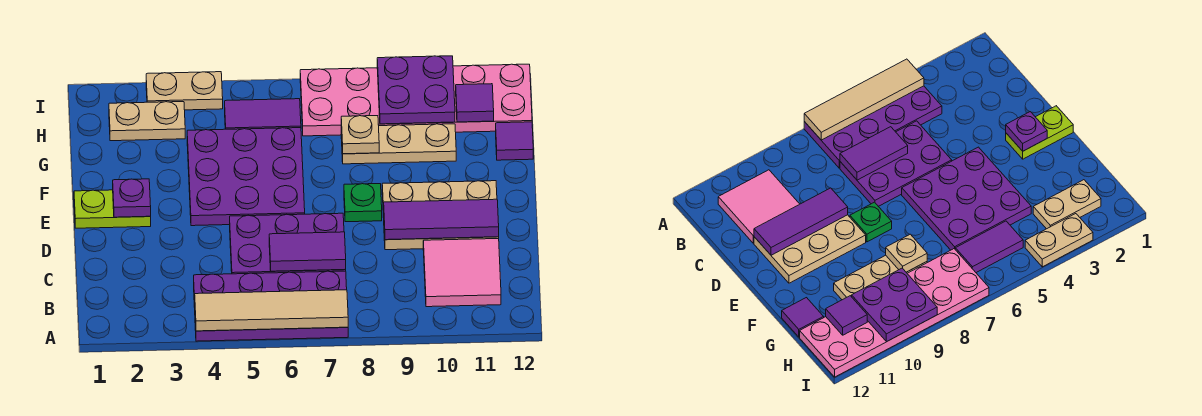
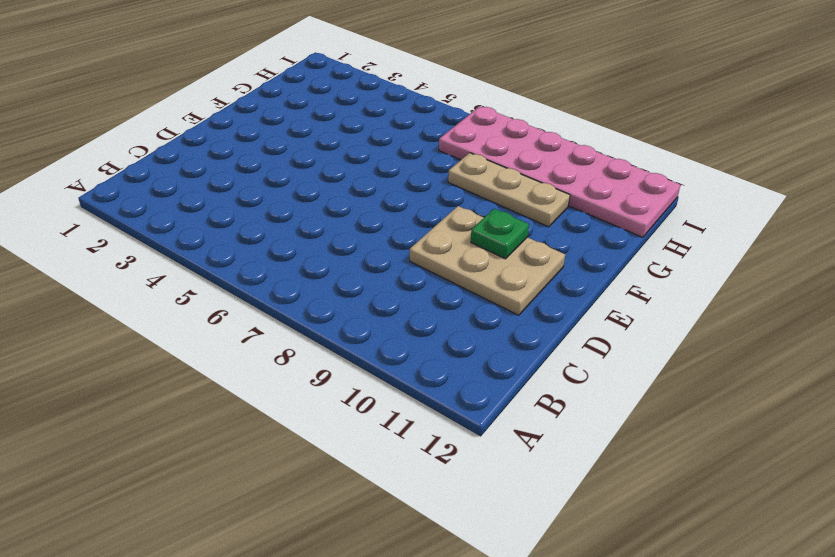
green plate E10 level 2 -> green plate E8 level 1
none -> purple plate A4:B7 level 1
none -> pink tile B10:C11 level 1
none -> purple plate C5:D7 level 1

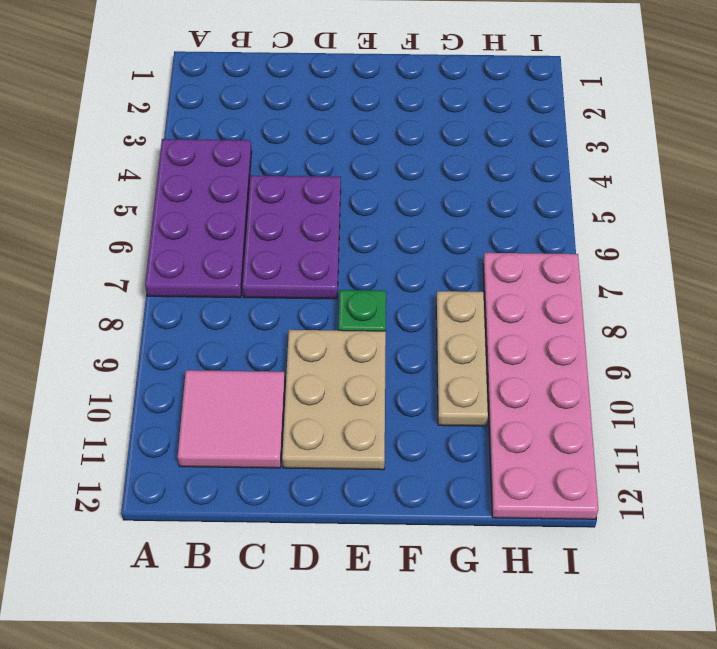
none -> lime plate E1:E2 level 1
none -> purple plate E4:G6 level 1
none -> purple tile G12 level 1

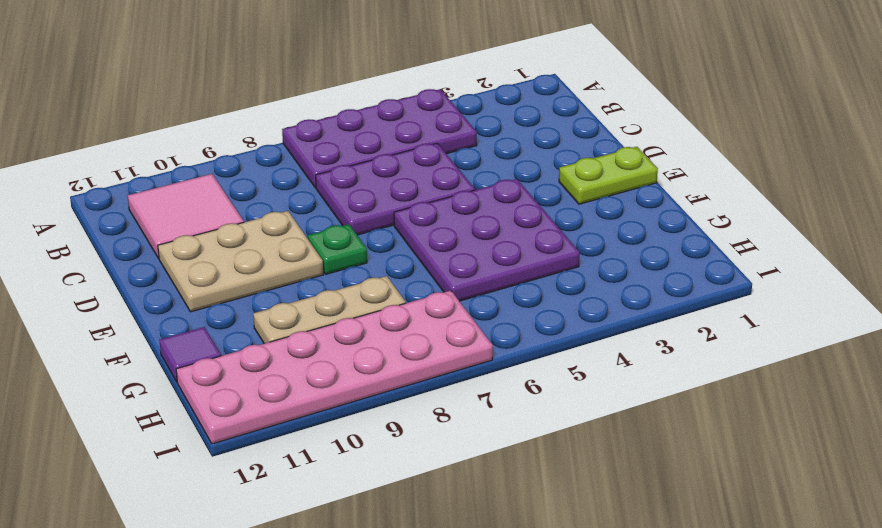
none -> tan plate H2:H3 level 1
none -> purple tile H5:H6 level 1
none -> tan plate I3:I4 level 1

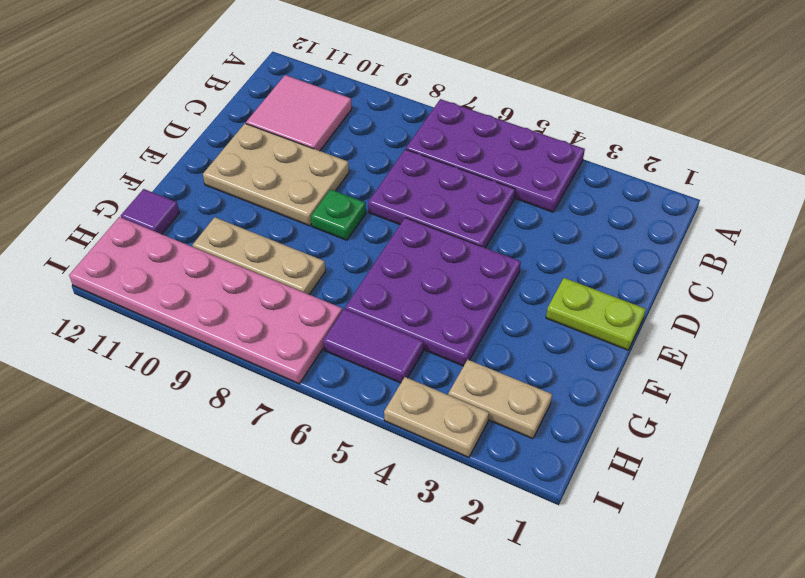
none -> tan tile A4:A7 level 2
none -> purple tile C6:C7 level 2
none -> purple tile D9:D11 level 2

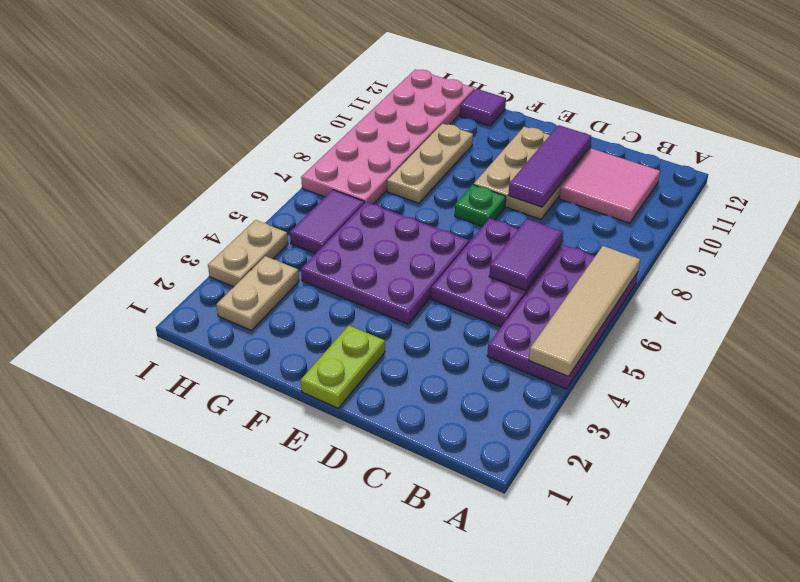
none -> purple plate E2 level 2
none -> tan plate G8 level 2
none -> purple plate H9:I10 level 2

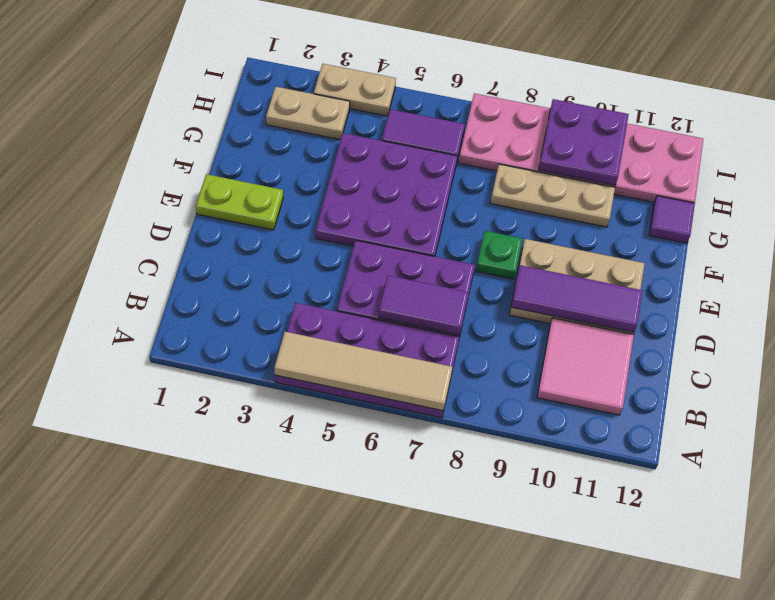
none -> purple plate E2 level 2
none -> tan plate G8 level 2
none -> purple tile H11 level 2

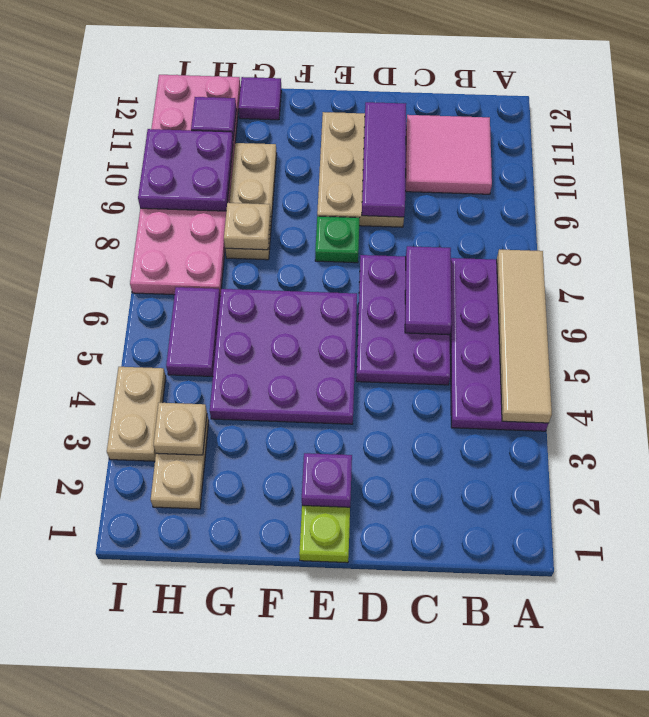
tan plate H3 level 2 -> none

